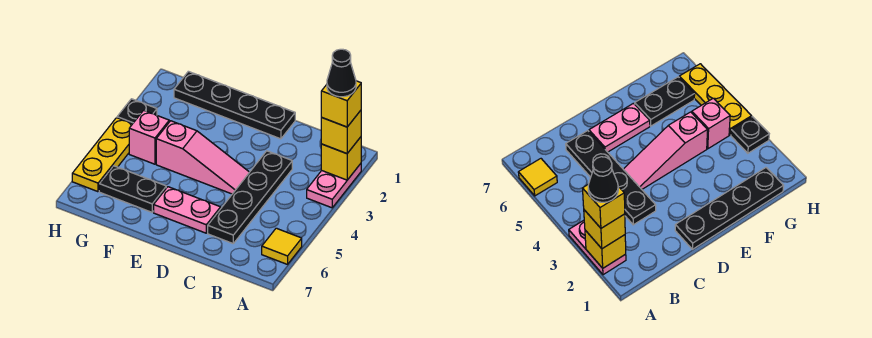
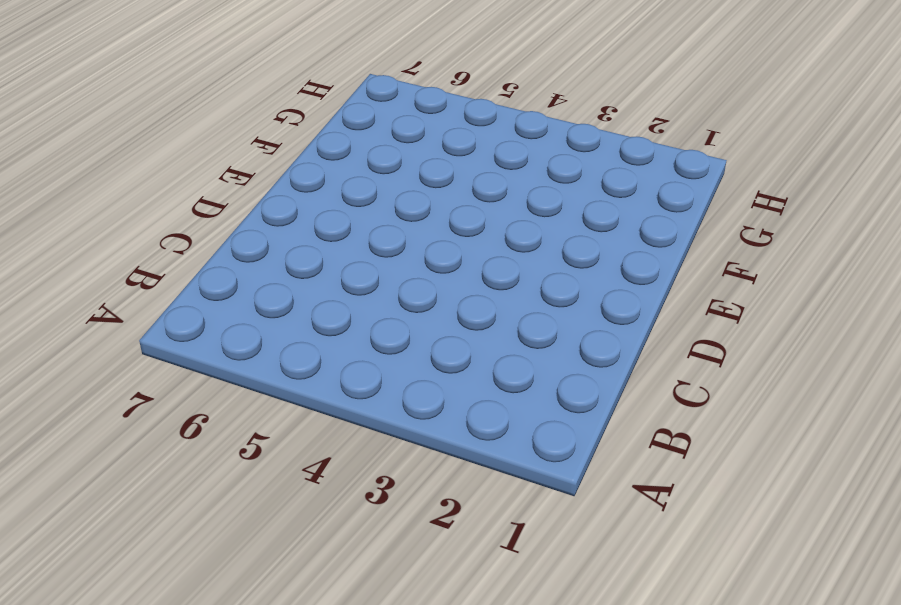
none -> pink plate A2:A3 level 1
none -> yellow tile A6 level 1
none -> black plate C3:C6 level 1

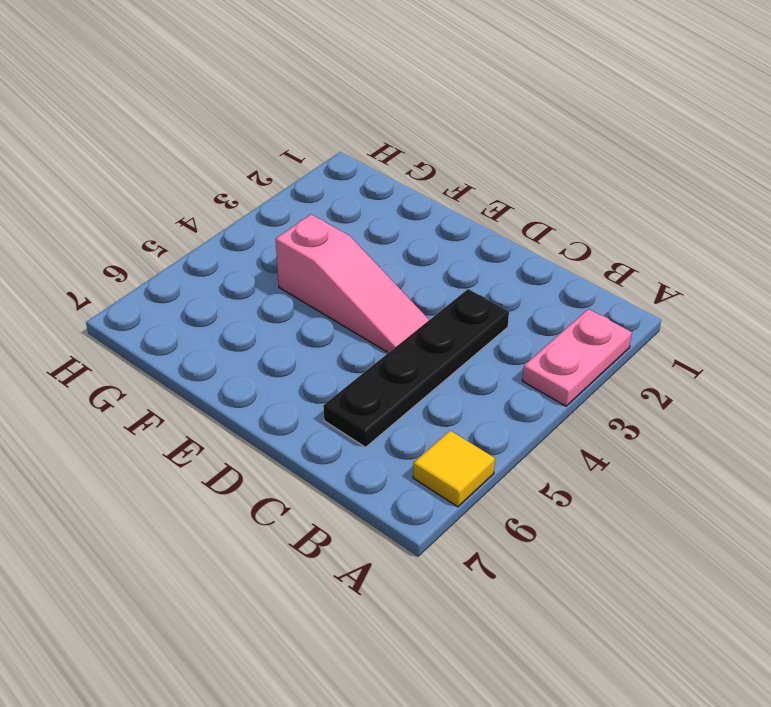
none -> black plate D1:G1 level 1
none -> pink plate D6:E6 level 1
none -> black plate F6:G6 level 1

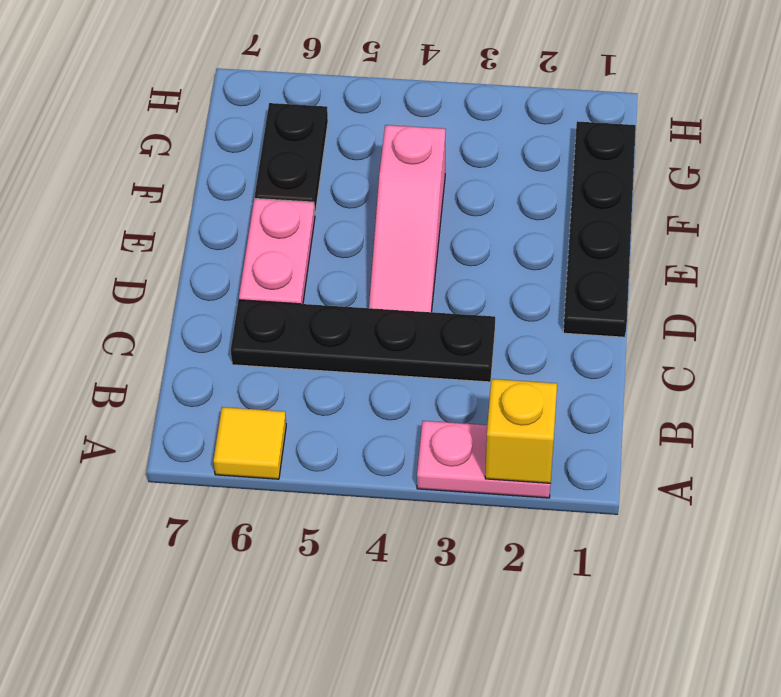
none -> pink brick G4 level 1
none -> black plate H3 level 1
none -> yellow plate H4:H6 level 1

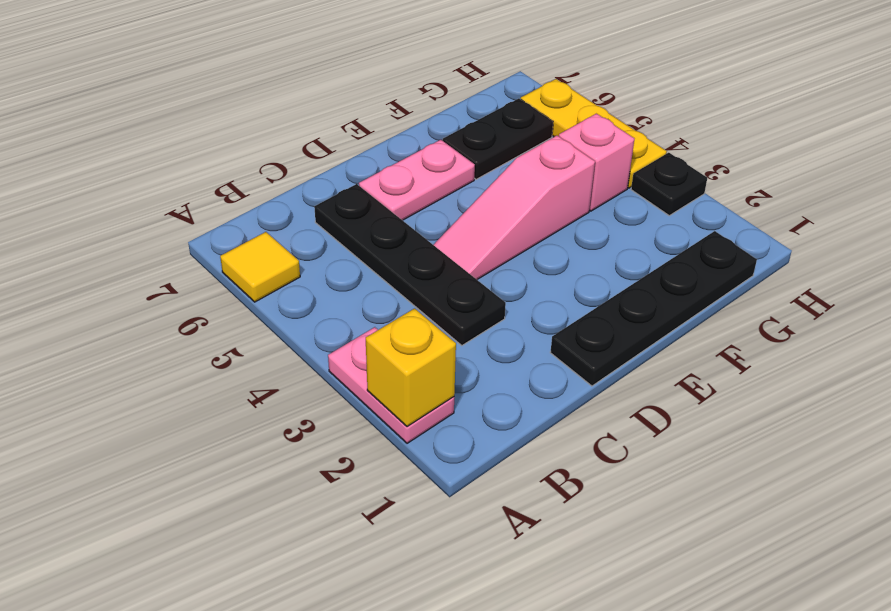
none -> yellow brick A2 level 3
none -> yellow brick A2 level 4
none -> black cone A2 level 5

